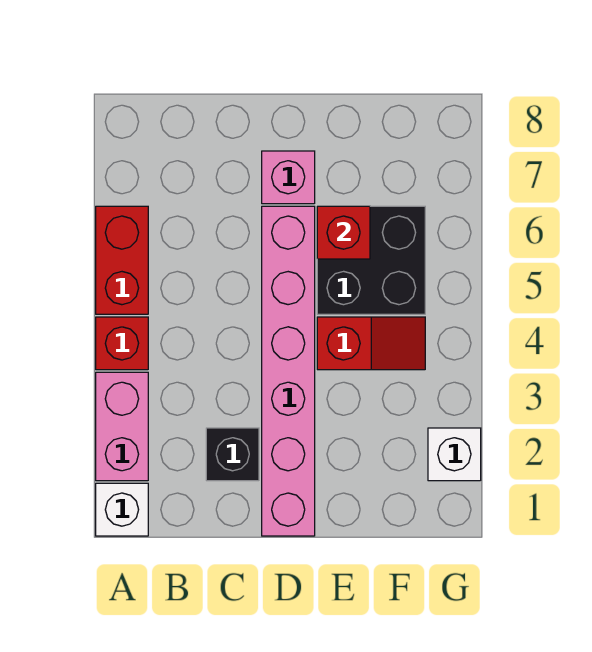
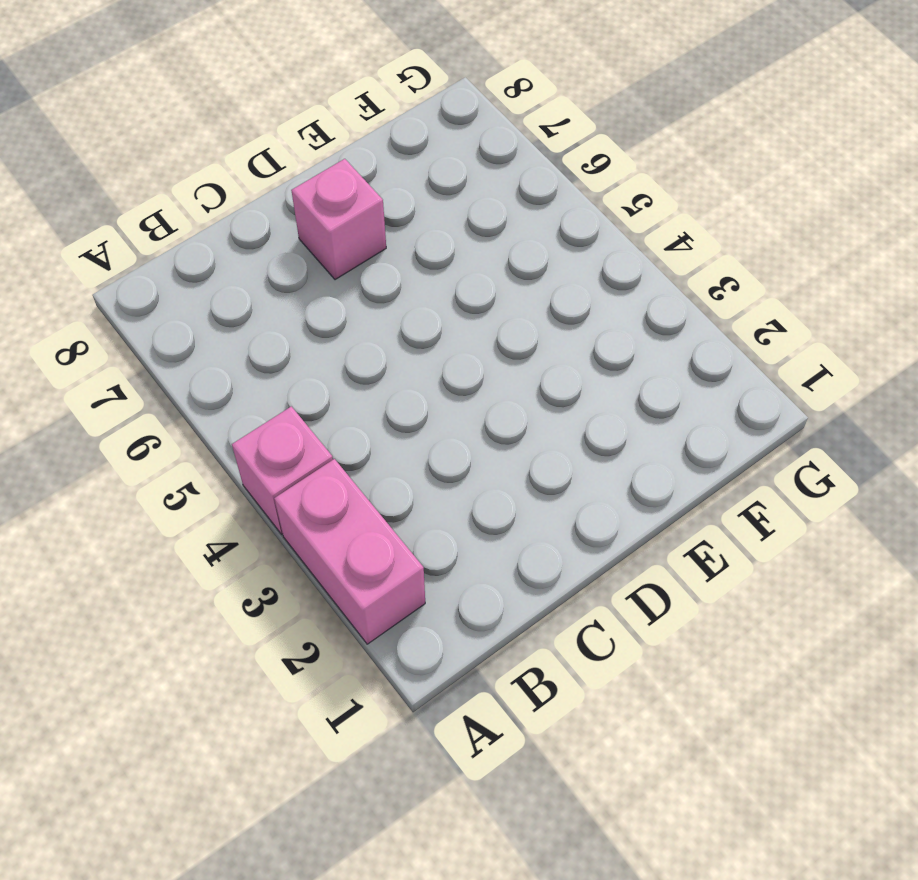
pink brick A4 level 1 -> red brick A4 level 1
none -> white brick A1 level 1
none -> red brick A5:A6 level 1

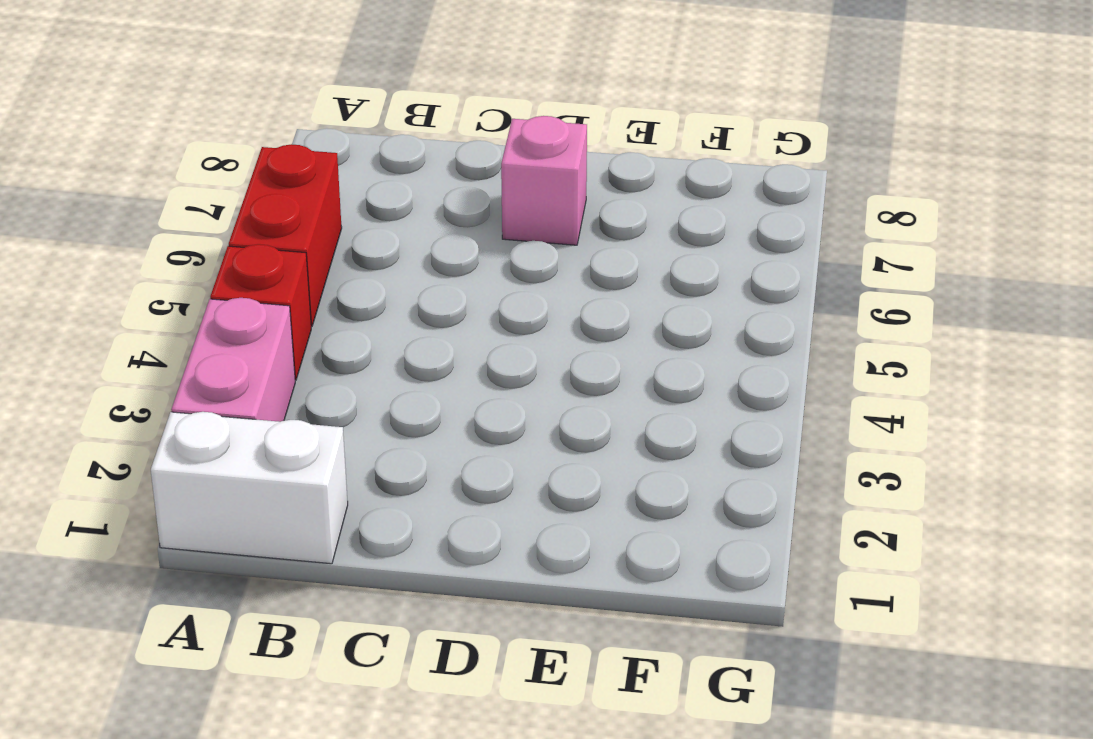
white brick A1:B1 level 1 -> white brick A1 level 1
none -> black brick C2 level 1
none -> pink brick D1:D6 level 1

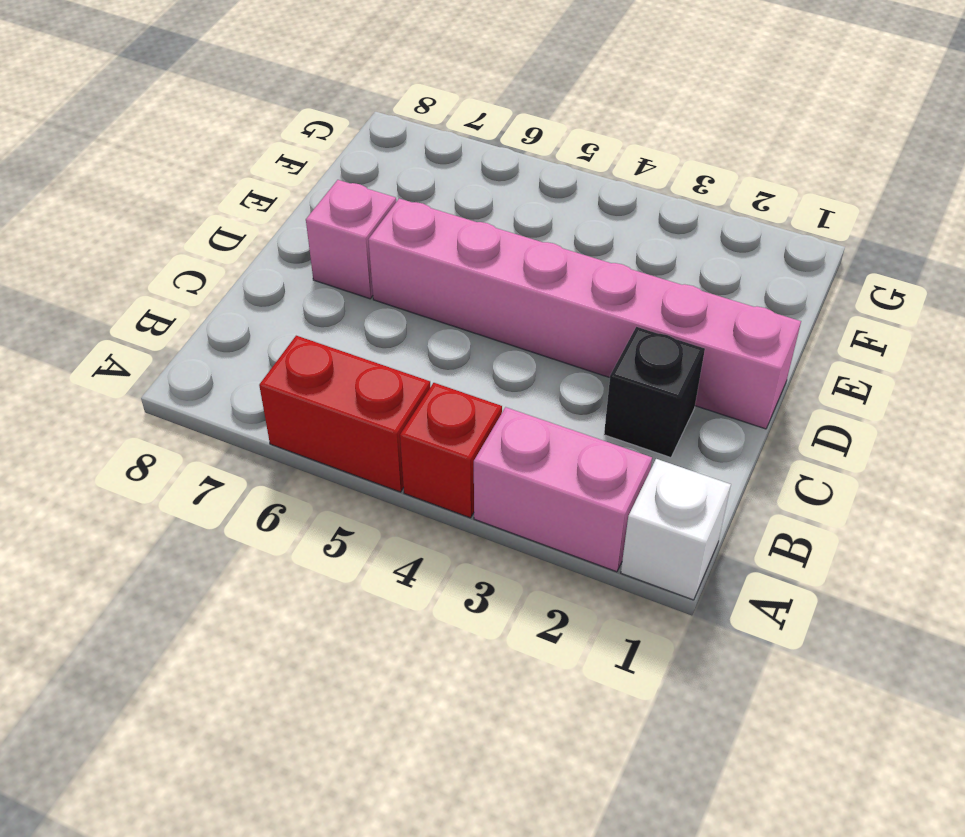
none -> red slope E4:F4 level 1 top E
none -> black brick E5:F6 level 1

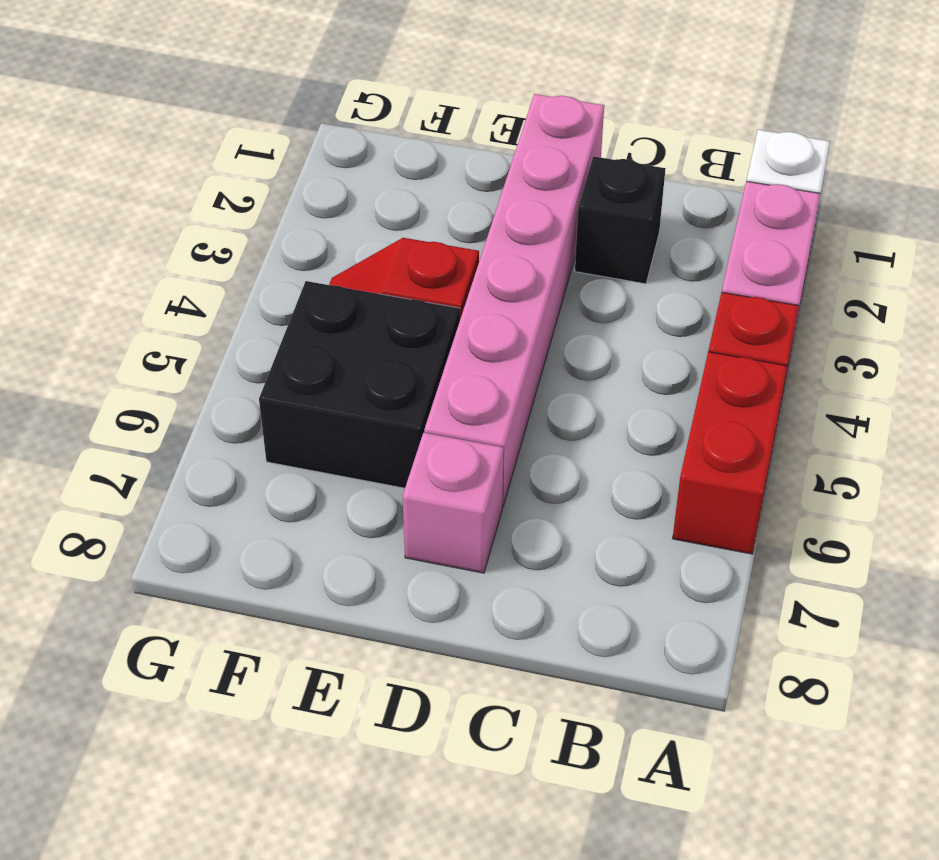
none -> white brick G2 level 1
none -> red brick E6 level 2

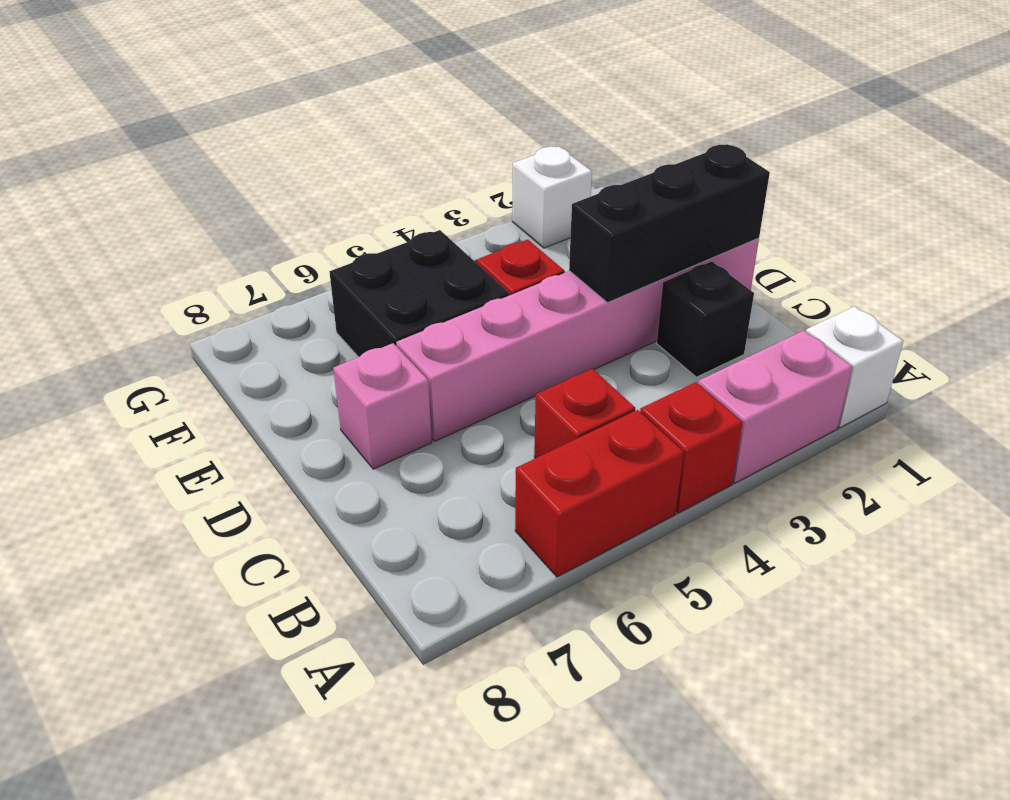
red brick B5 level 1 -> red brick E6 level 2
black brick D1:D3 level 2 -> none

